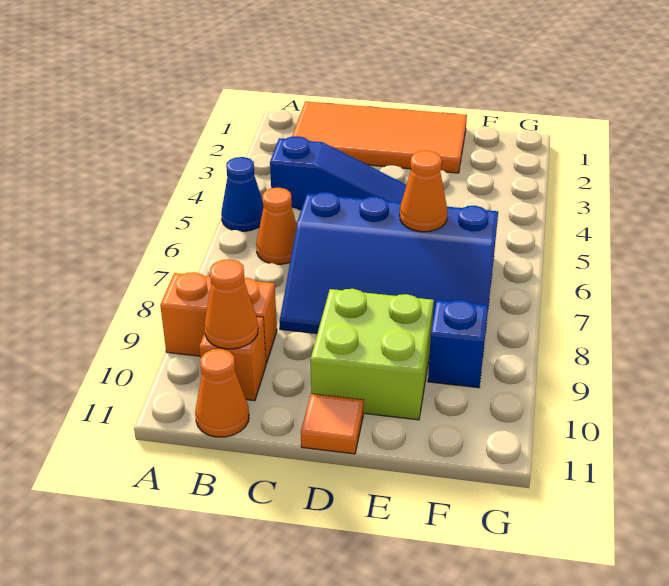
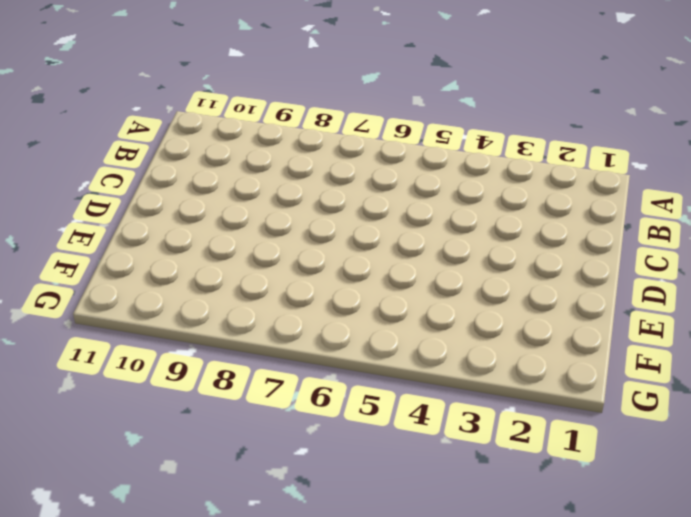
none -> blue cone A5 level 1
none -> orange brick A9:B9 level 1
none -> orange tile B1:E2 level 1

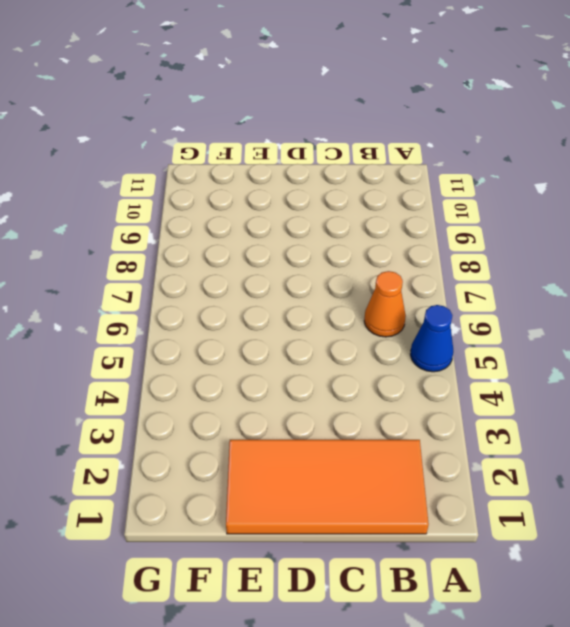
none -> orange brick A9:B9 level 1
none -> blue slope B4:D4 level 1 top B
none -> orange brick B10 level 1

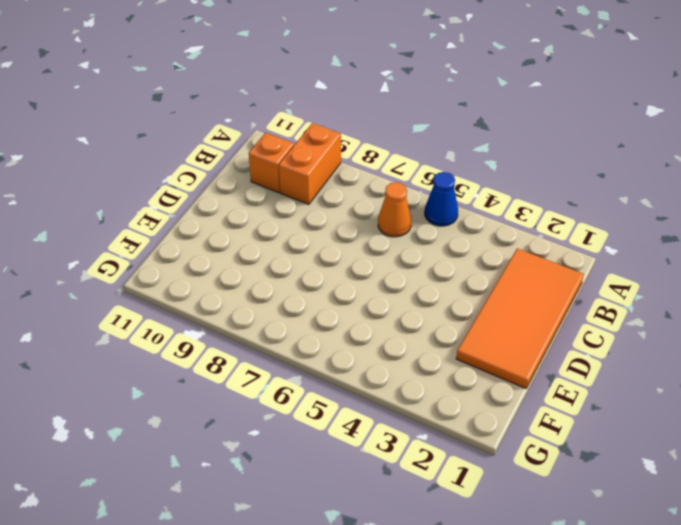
none -> blue slope B4:D4 level 1 top B
none -> orange cone B11 level 1
none -> blue slope C6:F8 level 1 top 6

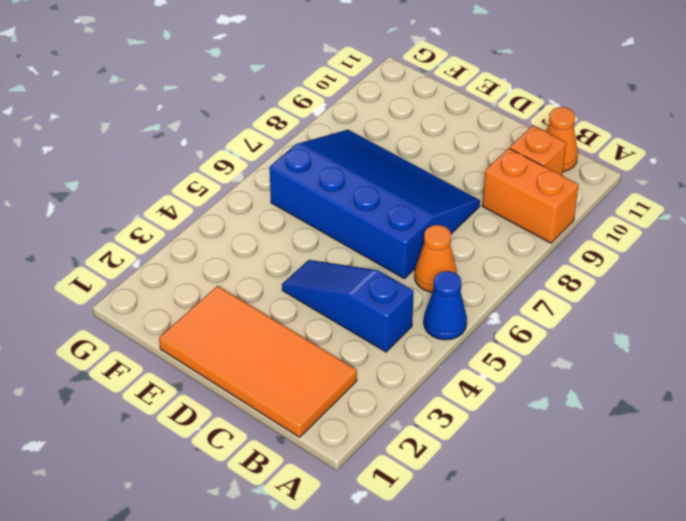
none -> lime brick D9:E10 level 1
none -> orange tile D11 level 1
none -> blue brick F9 level 1

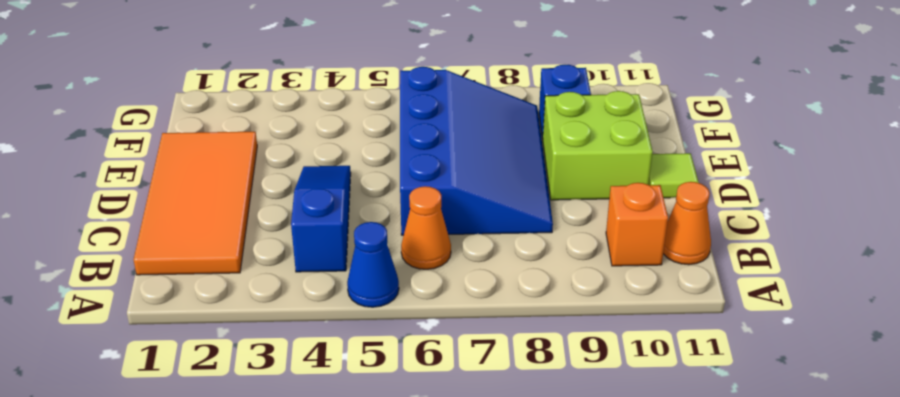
lime tile D11 level 1 -> orange tile D11 level 1
none -> orange brick A9:B9 level 1
none -> orange cone B10 level 2
none -> orange cone E6 level 2

